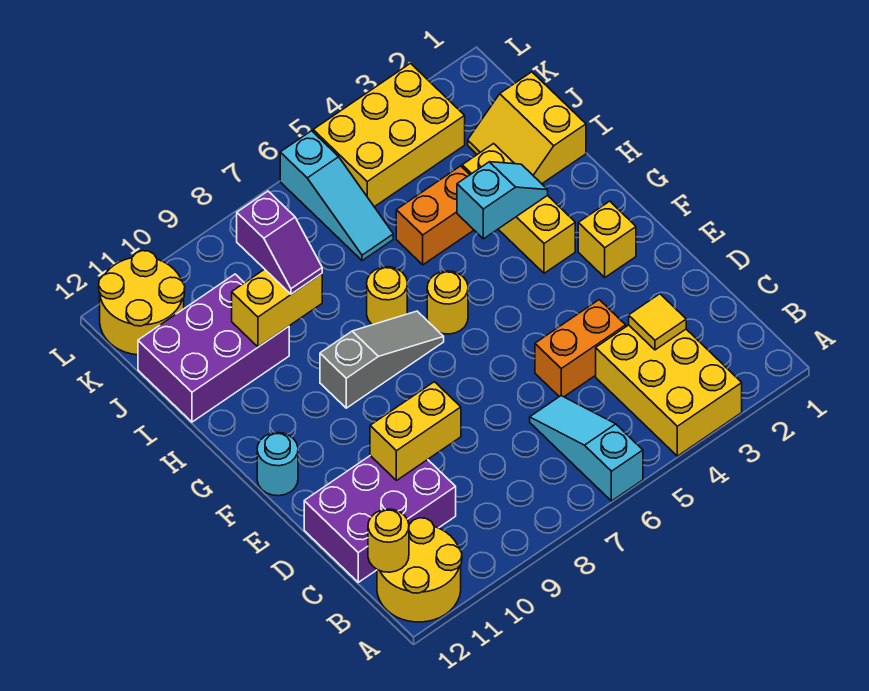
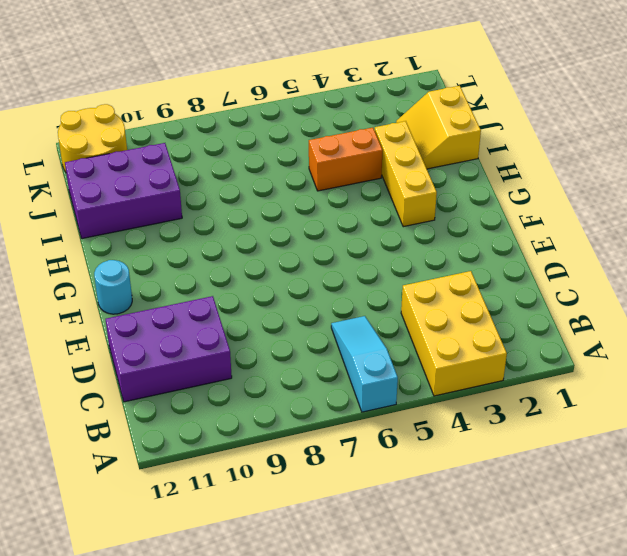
none -> yellow round brick A11:B12 level 1
none -> orange brick D4:D5 level 1
none -> yellow brick F2 level 1

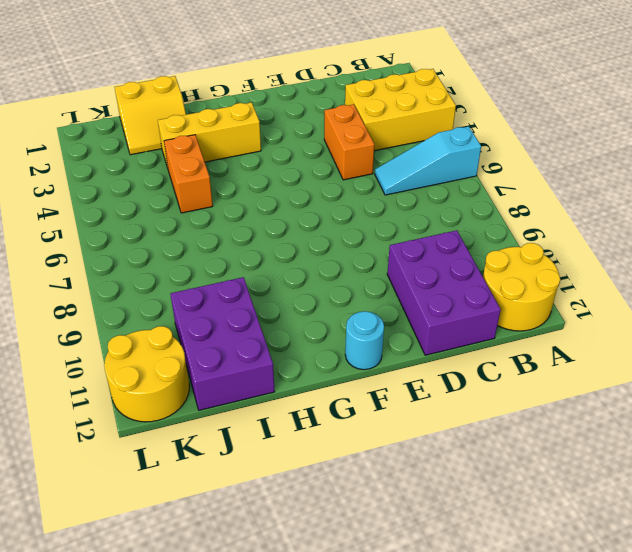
none -> yellow brick F2 level 1
none -> yellow round brick G6 level 1
none -> grey slope G7:G9 level 1 top 9

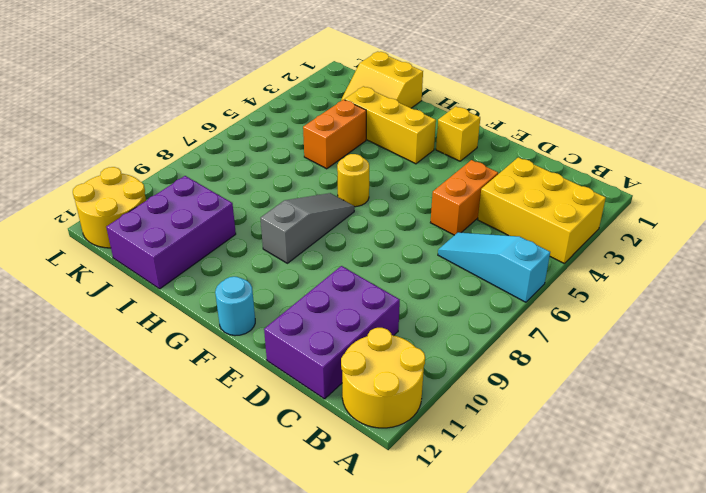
none -> yellow round brick H7 level 1
none -> cyan slope J6:L6 level 1 top L
none -> yellow brick K3:L5 level 1

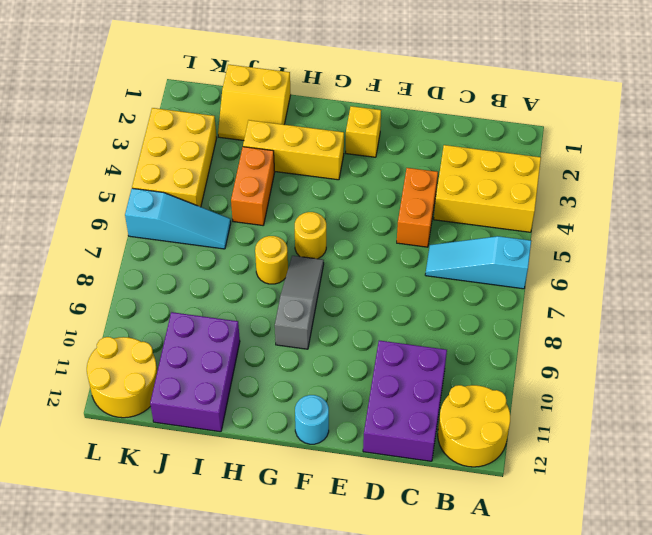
none -> yellow round brick B12 level 2
none -> yellow tile C3 level 2
none -> yellow brick D9:D10 level 2

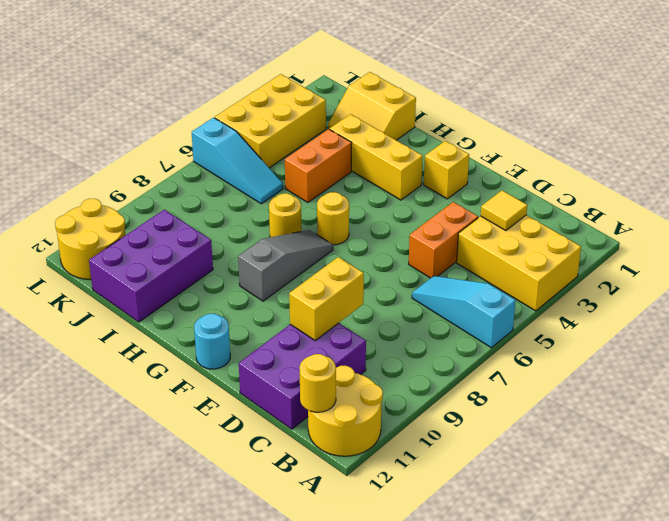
none -> cyan slope H3:H4 level 2 top 4
none -> yellow brick I9:I10 level 2
none -> purple slope I9:J9 level 3 top J

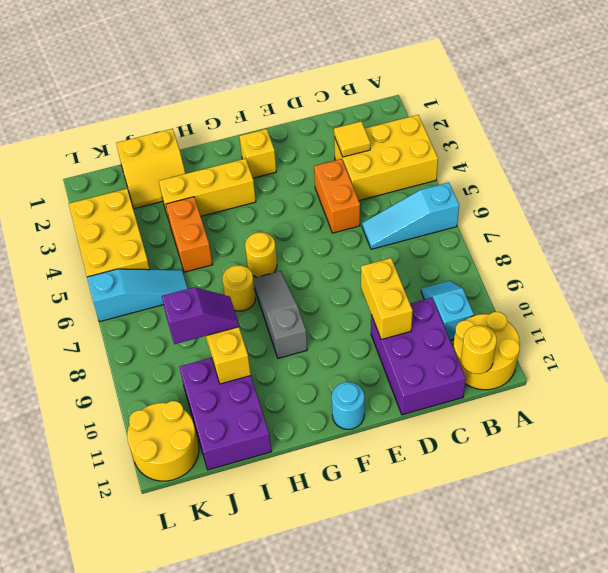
cyan slope B9:B10 level 1 top 10 -> cyan slope H3:H4 level 2 top 4

